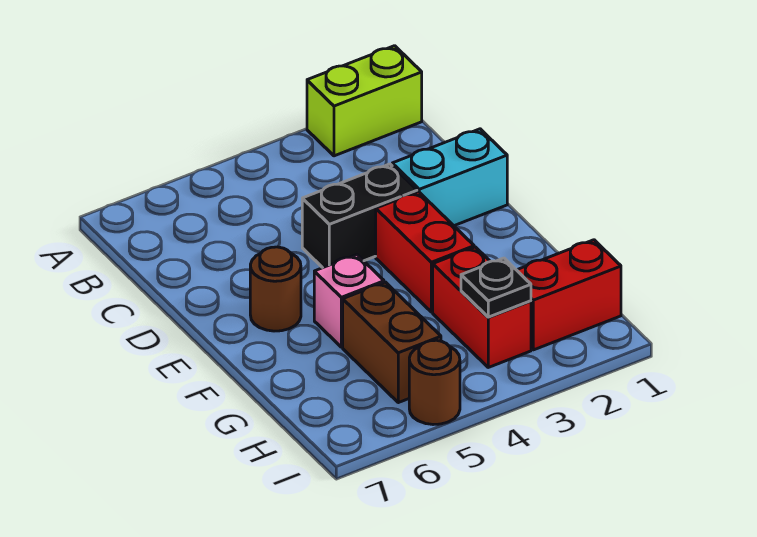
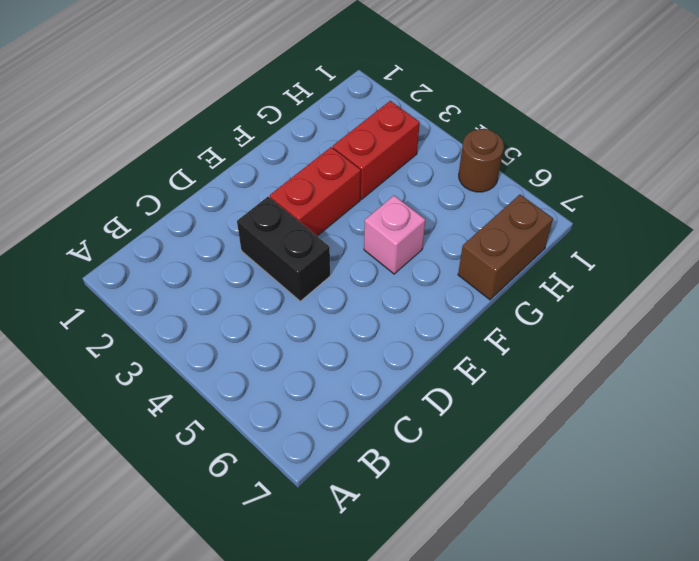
brown brick G7:H7 level 1 -> brown brick G5:H5 level 1
none -> lime brick A1:A2 level 1
none -> cyan brick D1:D2 level 1

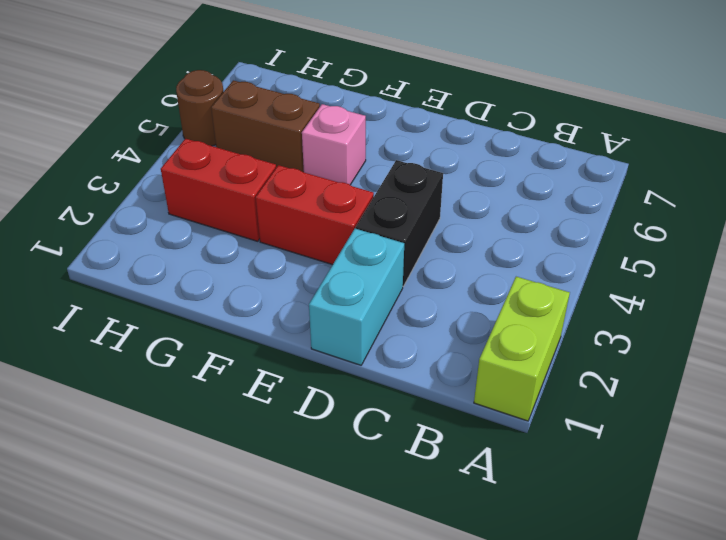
none -> brown round brick E6 level 1
none -> red brick H1:H2 level 1

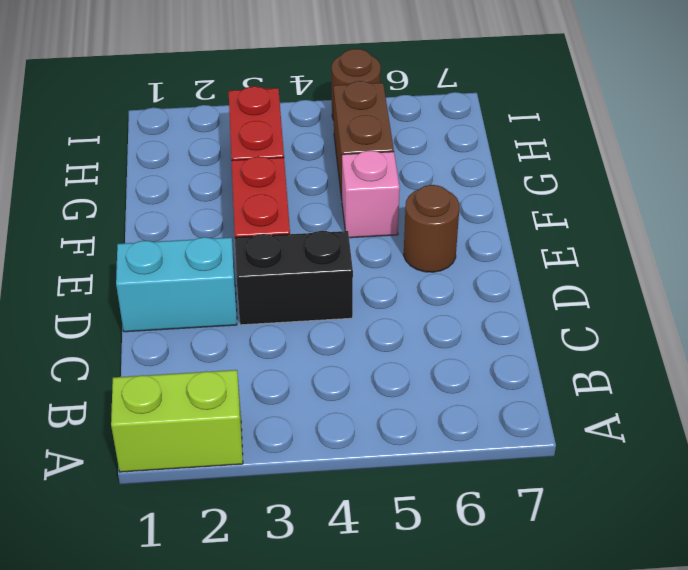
none -> red brick H1:H2 level 1
none -> black plate H3 level 2

